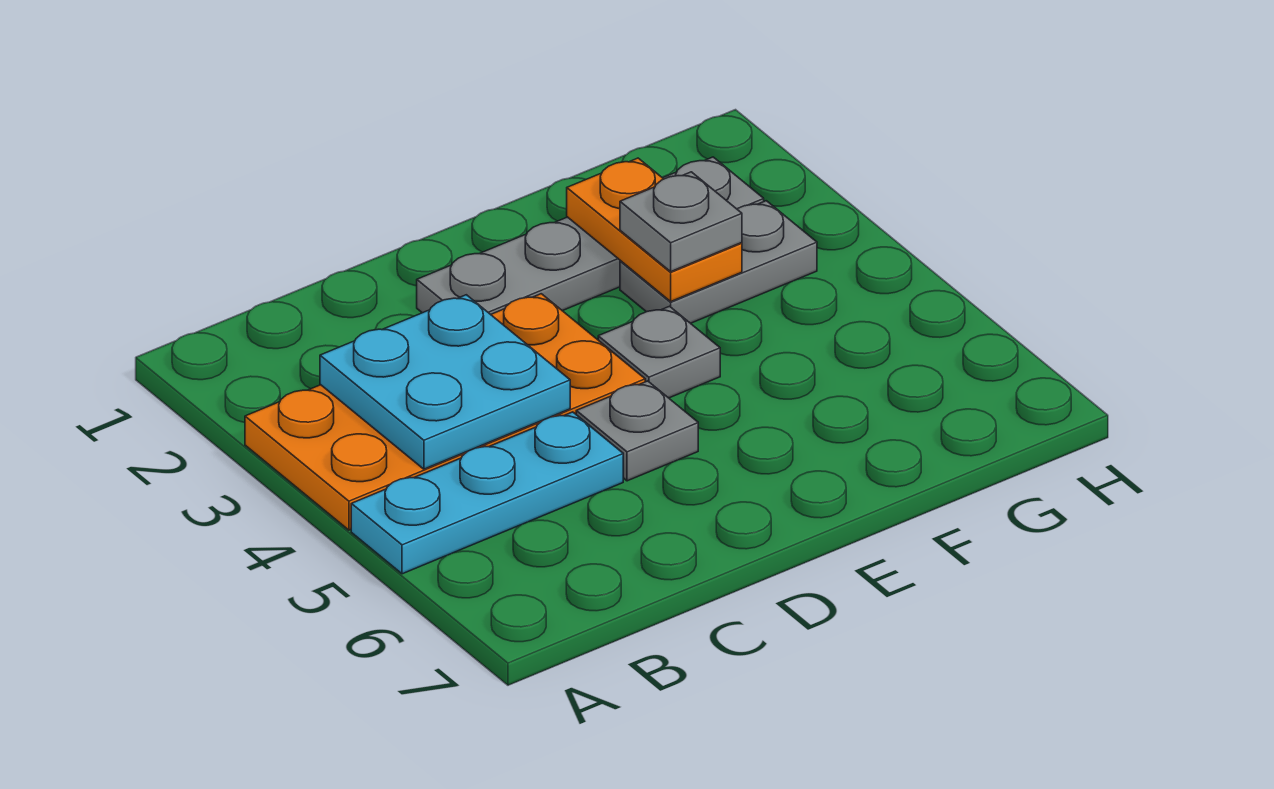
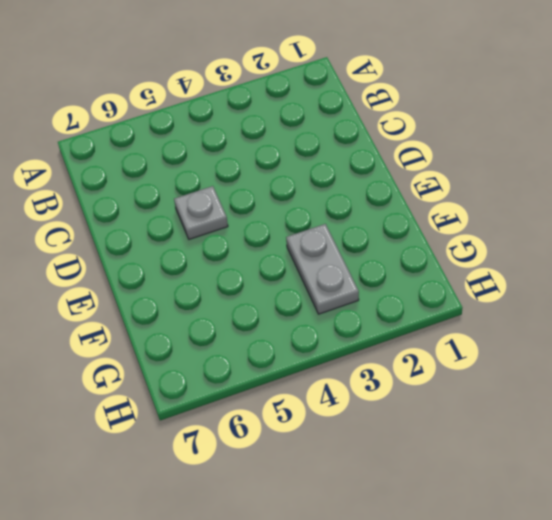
none -> orange plate A3:D4 level 1
none -> cyan plate A5:C5 level 1

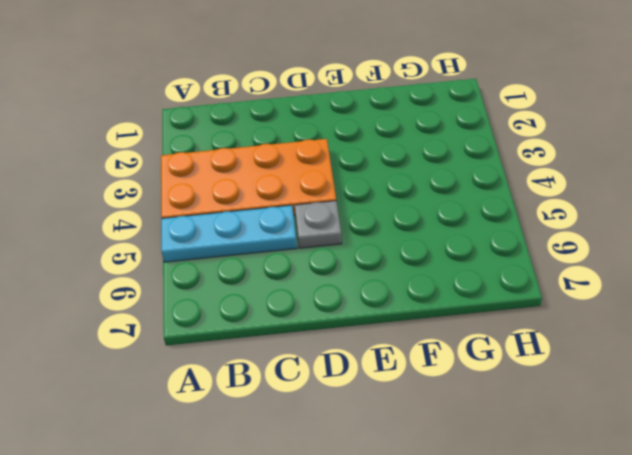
none -> grey plate D2:G2 level 1
none -> grey plate E4 level 1

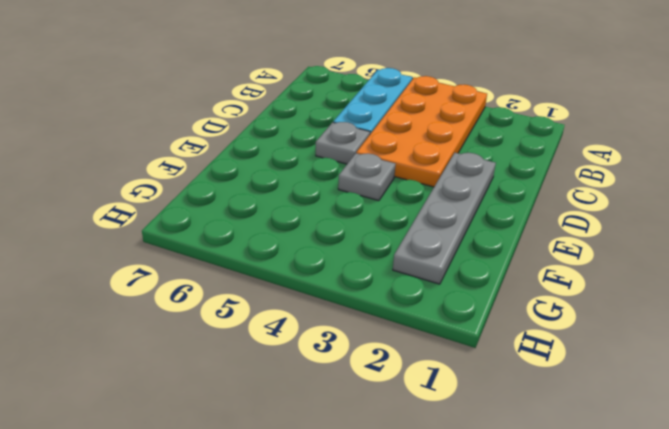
none -> grey plate F3:G3 level 1
none -> cyan plate B3:C4 level 2

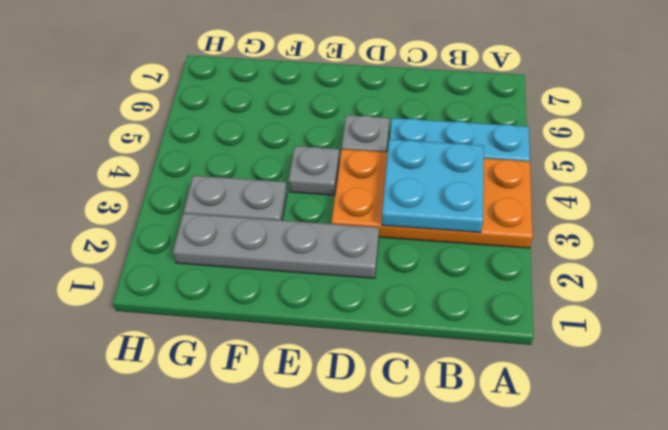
none -> orange plate F2:F3 level 2
none -> grey plate F3 level 3

